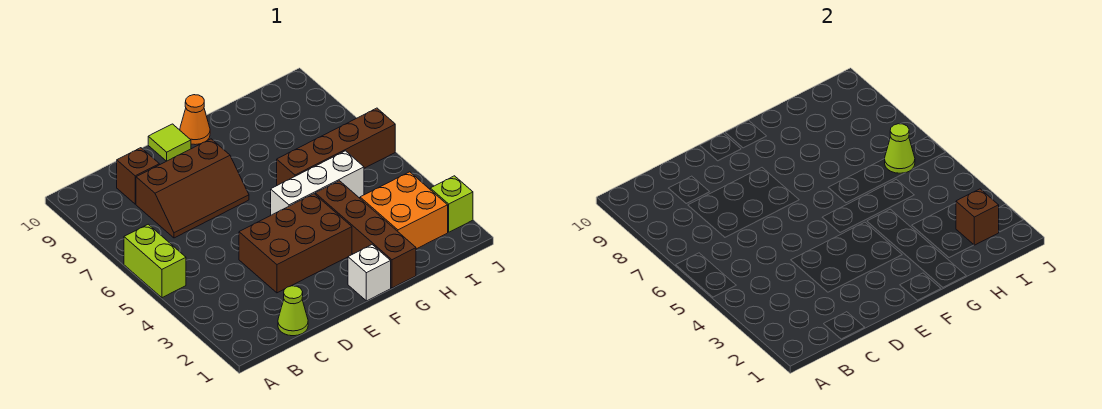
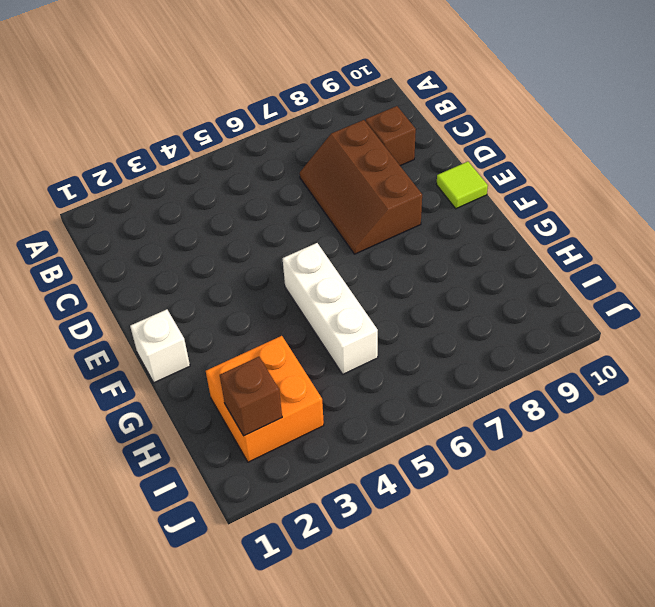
none -> lime brick A5:A6 level 1
none -> lime cone C1 level 1
none -> brown brick D3:F4 level 1

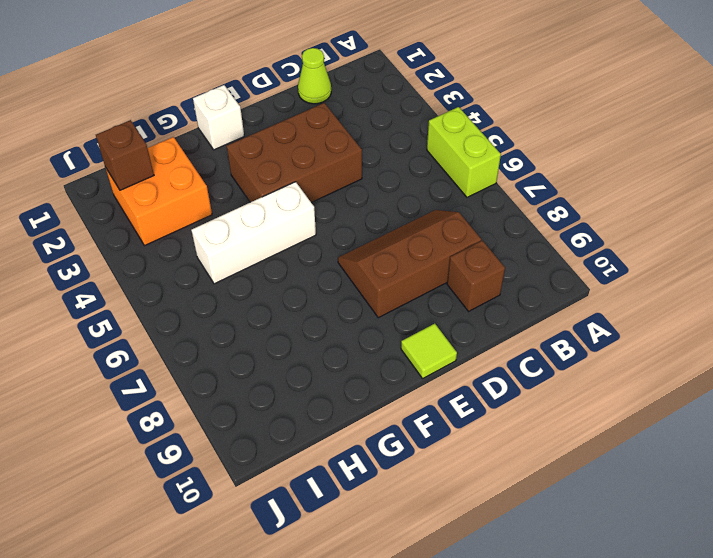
none -> orange cone F10 level 1
none -> brown brick G1:G4 level 1
none -> brown brick G6:J6 level 1

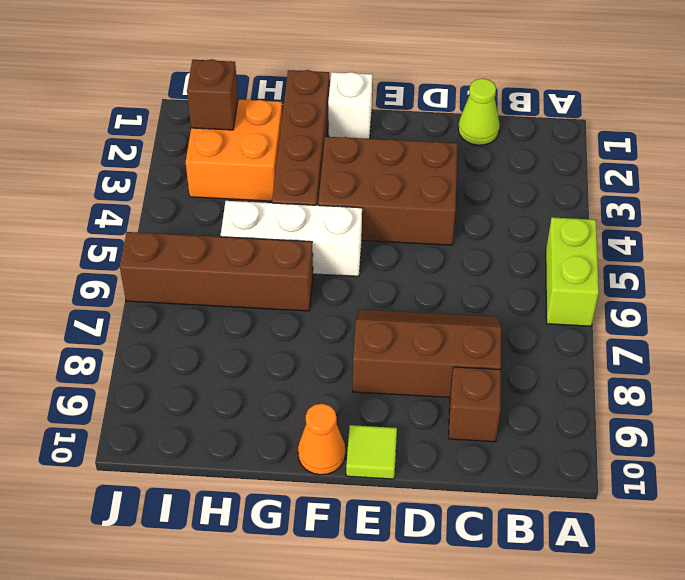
none -> lime brick J2 level 1
none -> lime cone I6 level 2

